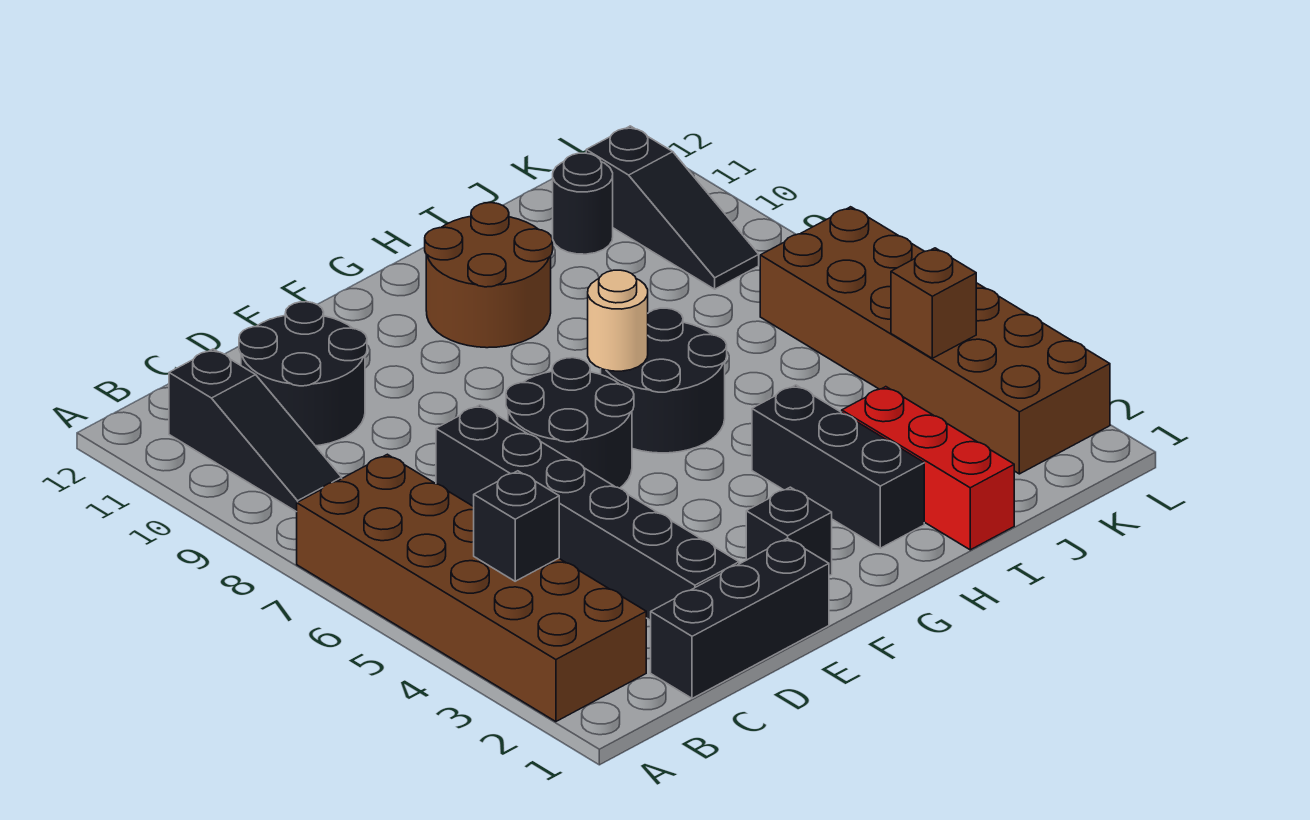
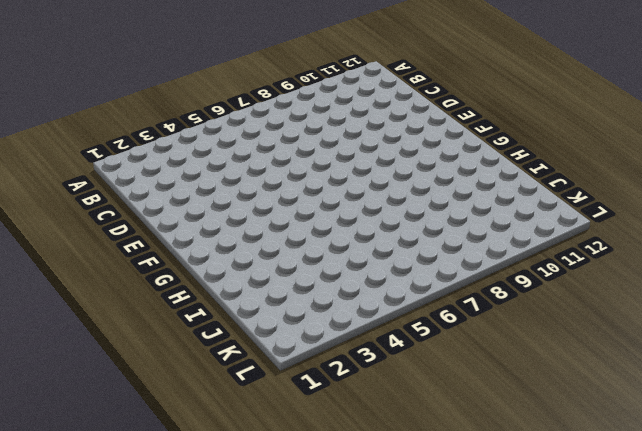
none -> brown brick A2:B7 level 1
none -> black slope B9:B11 level 1 top 11
none -> black brick C1:E1 level 1

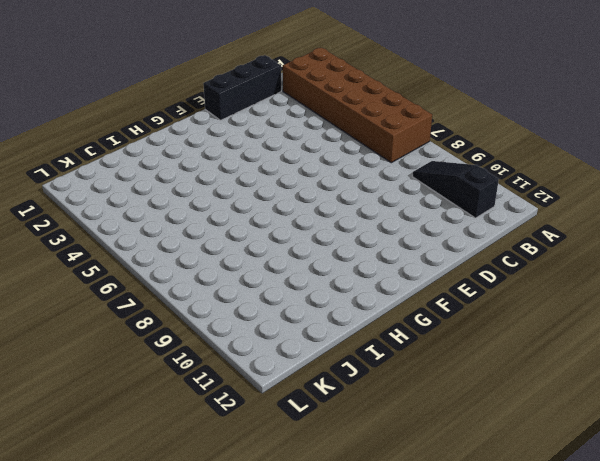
none -> black round brick C10:D11 level 1
none -> black brick D2:D7 level 1
none -> black round brick E6:F7 level 1

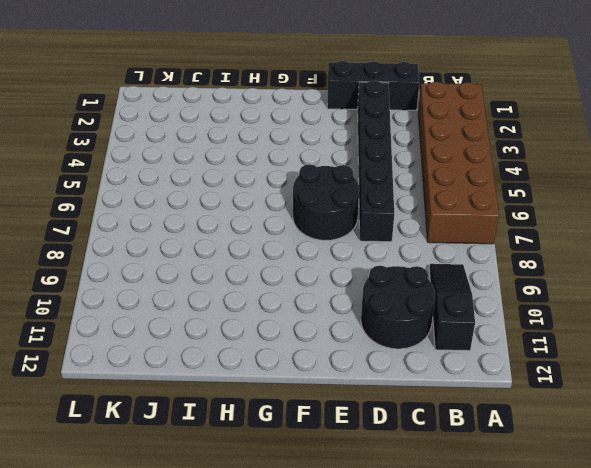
none -> black brick F2 level 1
none -> black round brick G6:H7 level 1
none -> brown round brick G10:H11 level 1

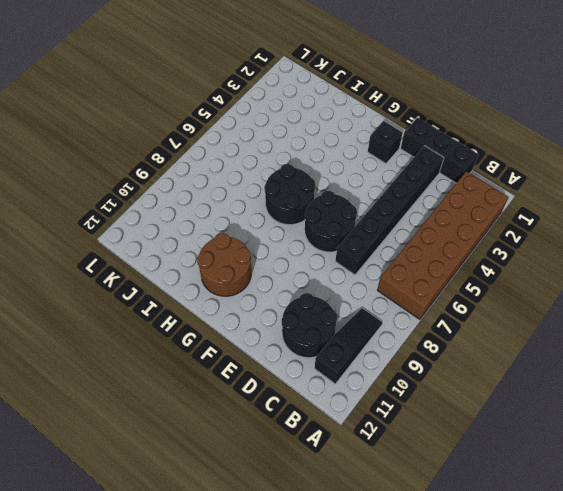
none -> black brick H2:H4 level 1
none -> red brick I1:I3 level 1
none -> black round brick J11 level 1

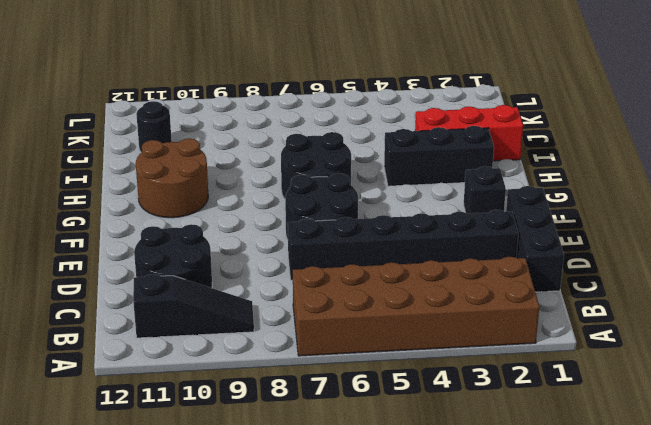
none -> brown brick K2:L7 level 1
none -> black slope K9:K11 level 1 top 11
none -> black brick B4 level 2

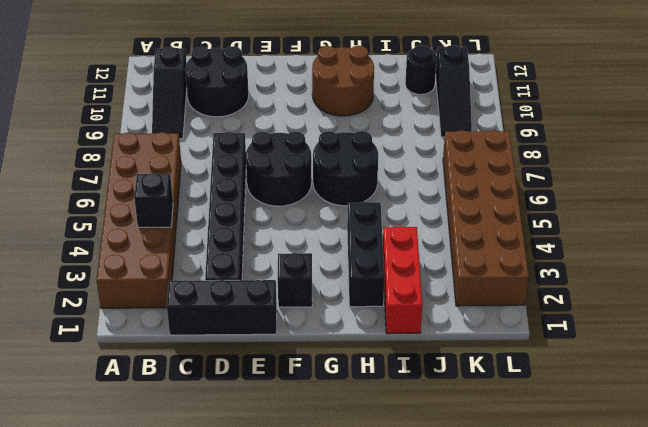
none -> tan round brick G7 level 2
none -> brown brick K4 level 2

